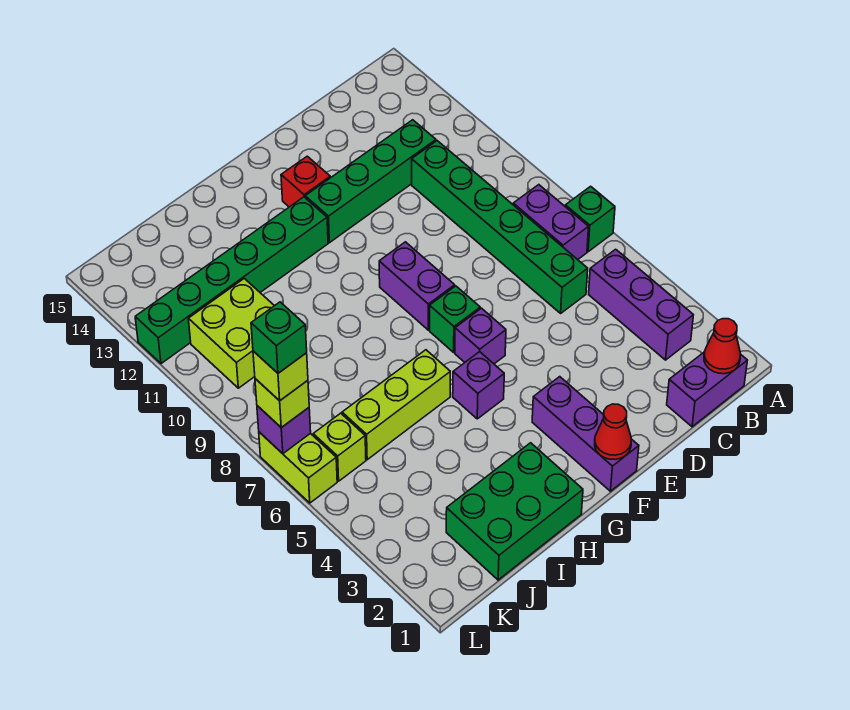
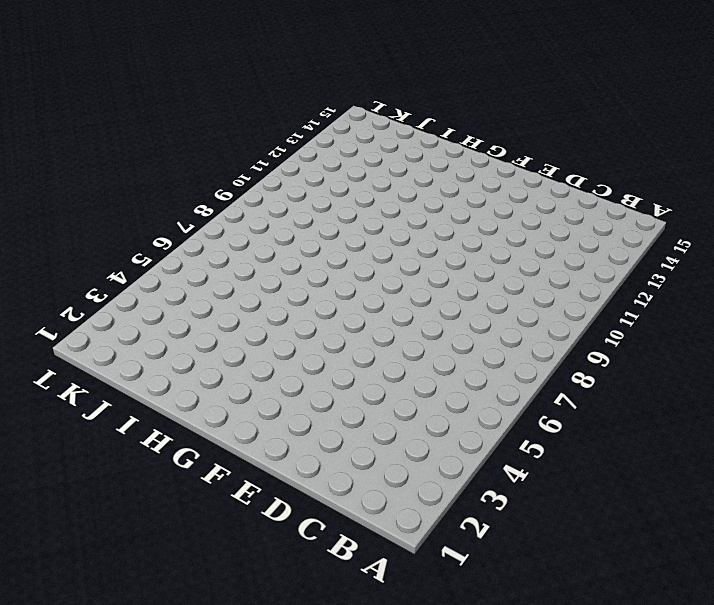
none -> green brick A7 level 1
none -> purple brick B1:C1 level 1
none -> purple brick B3:B5 level 1

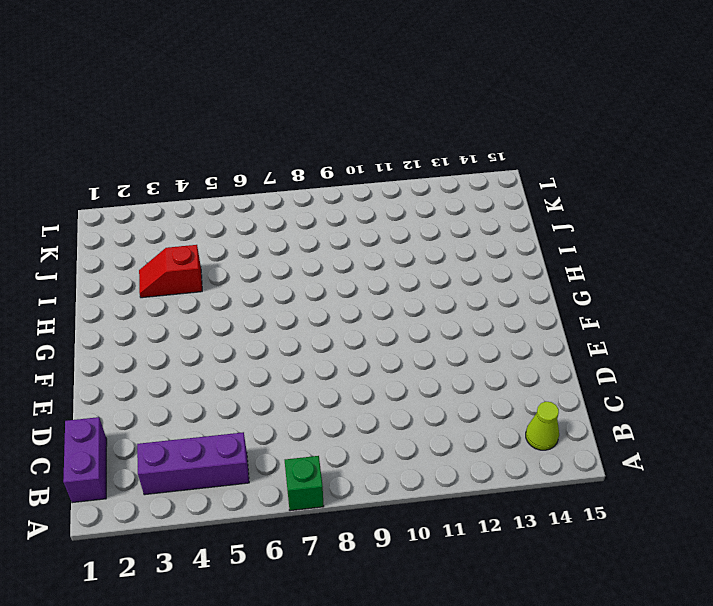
lime cone B14 level 1 -> none
red slope I3:I4 level 1 top 4 -> none
none -> purple brick B7:B8 level 1
none -> green brick C6:C11 level 1
none -> green brick C12:F12 level 1

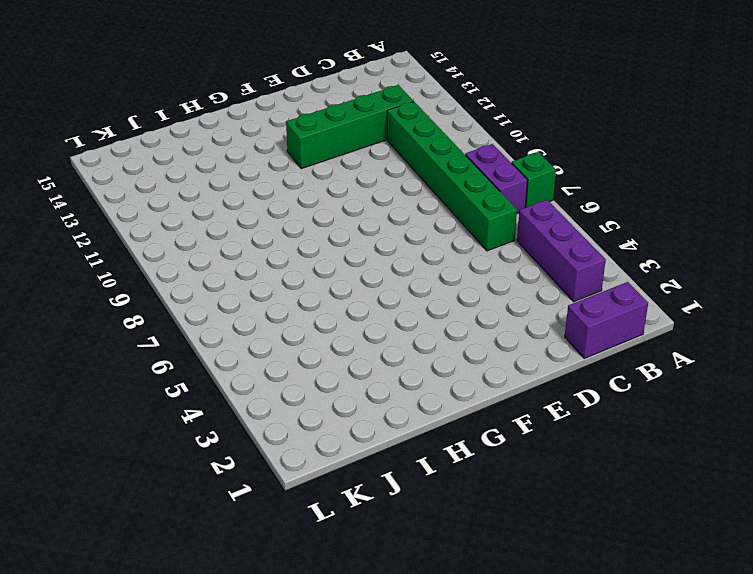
none -> purple brick F1:F3 level 1
none -> purple brick F6 level 1
none -> green brick F7 level 1

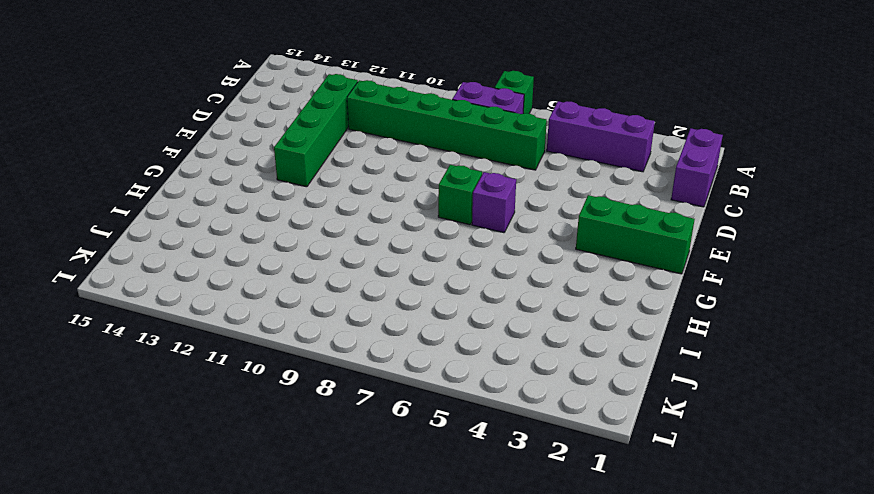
green brick F1:F3 level 1 -> purple brick F1:F3 level 1
none -> purple brick F8:F9 level 1
none -> red brick F13 level 1
none -> purple brick G5 level 1

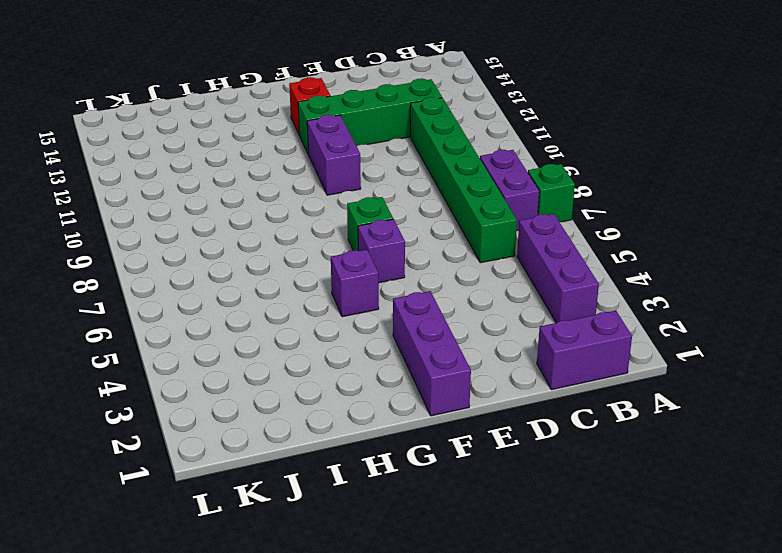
purple brick F10:F11 level 1 -> purple brick F8:F9 level 1
none -> green brick G12:L12 level 1
none -> green brick H1:J2 level 1
none -> lime brick H6:J6 level 1

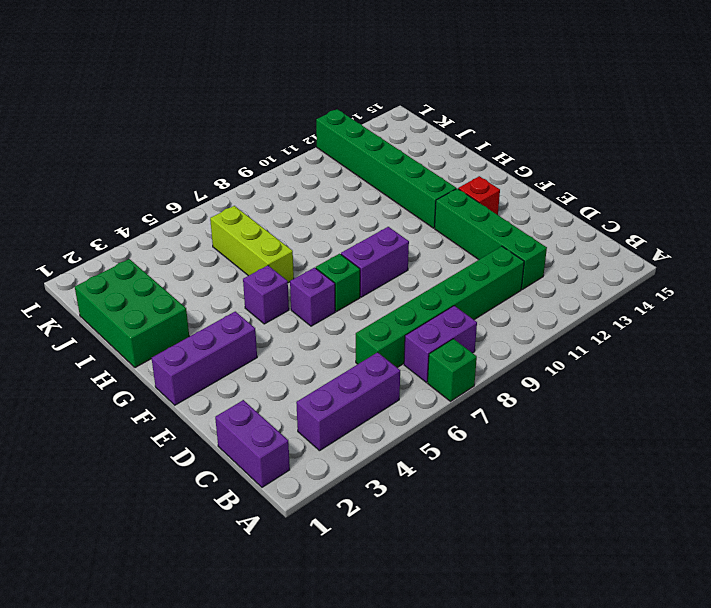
none -> lime brick J10:K11 level 1
none -> lime brick K6 level 1
none -> lime brick L6:L7 level 1

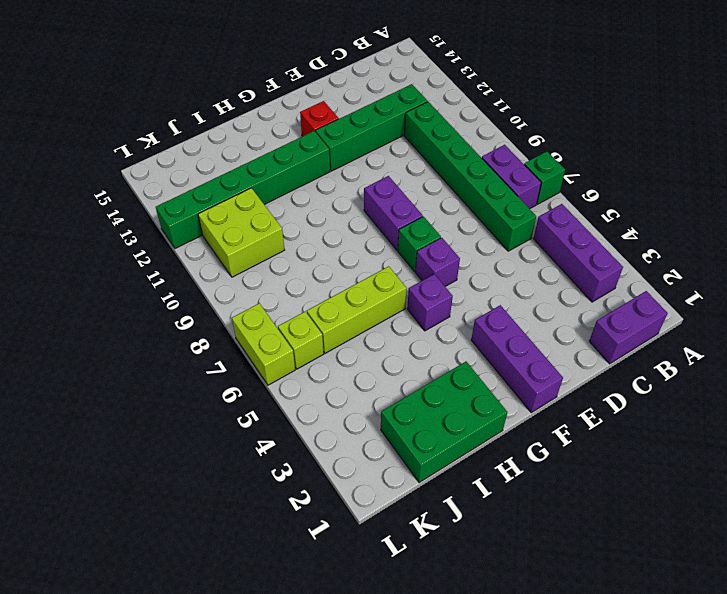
none -> red cone B1 level 2
none -> red cone F1 level 2
none -> purple brick L7 level 2

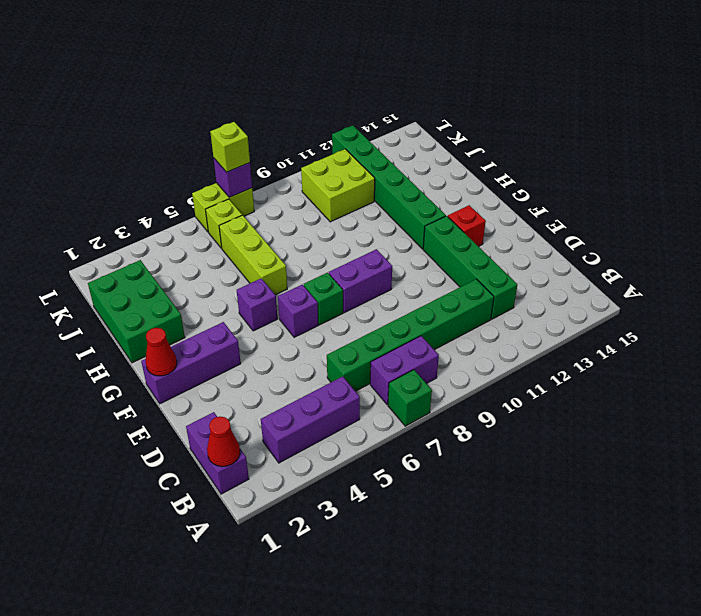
none -> lime brick L7 level 4
none -> green brick L7 level 5

